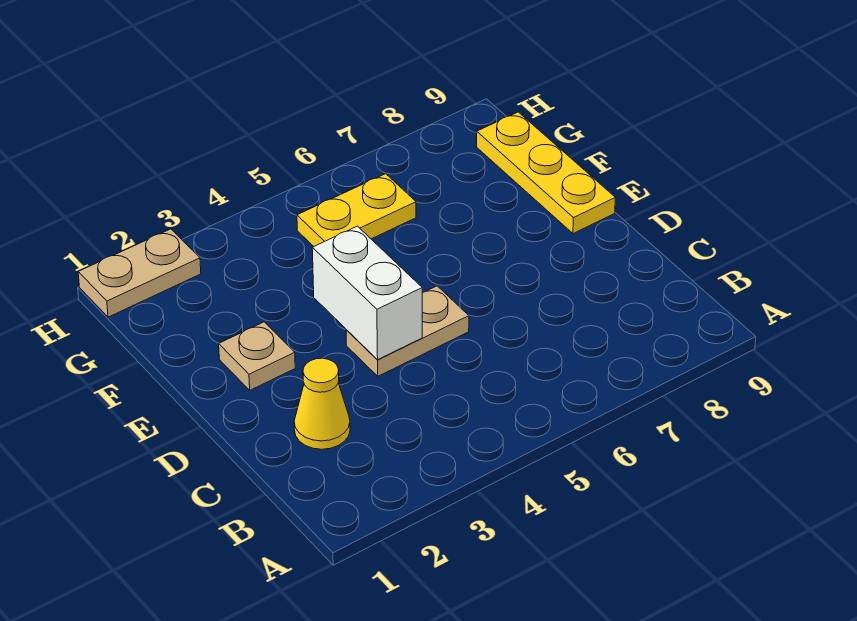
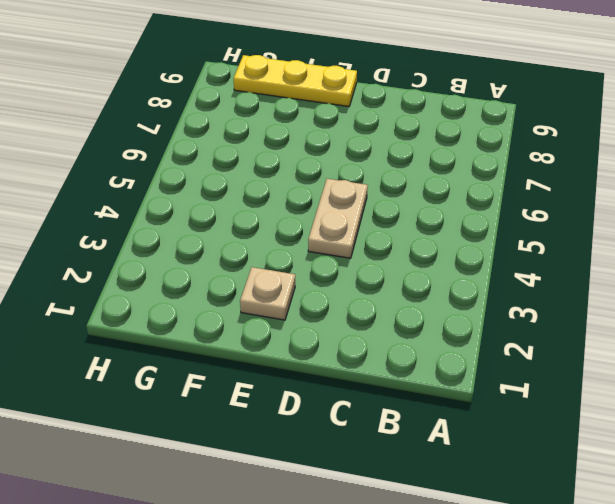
none -> yellow cone C2 level 1
none -> yellow plate G5:G6 level 1

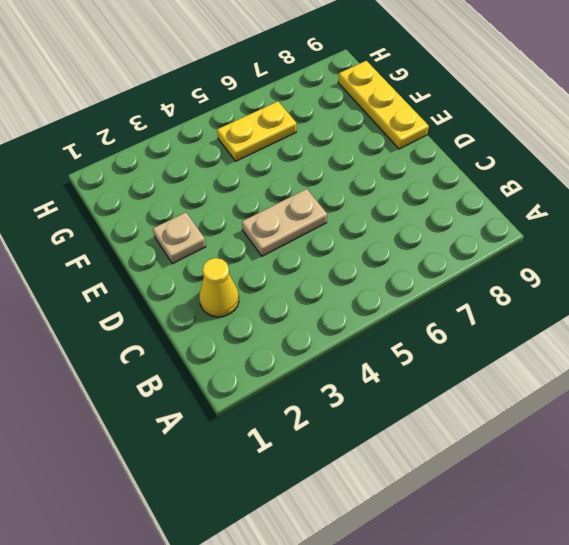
none -> tan plate H1:H2 level 1
none -> white brick D4:E4 level 2

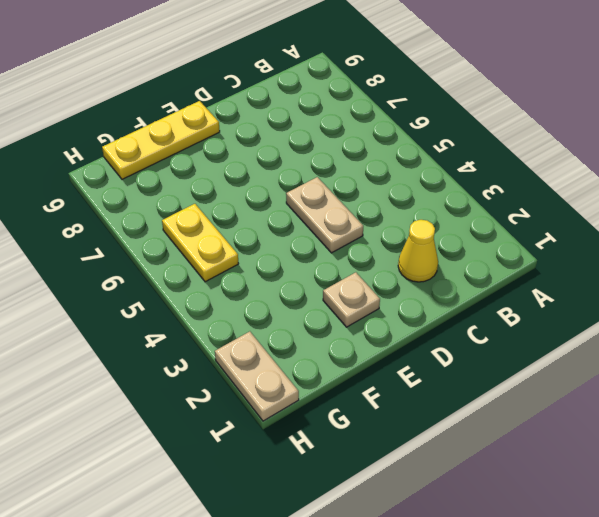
none -> white brick D4:E4 level 2

